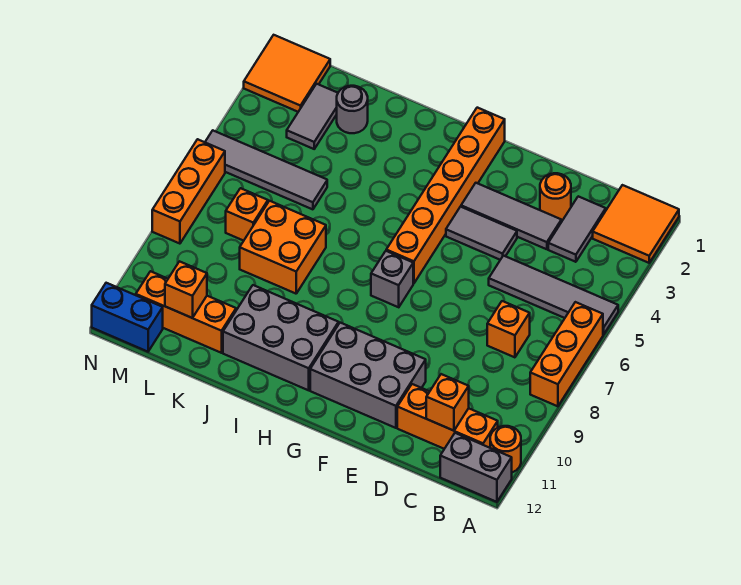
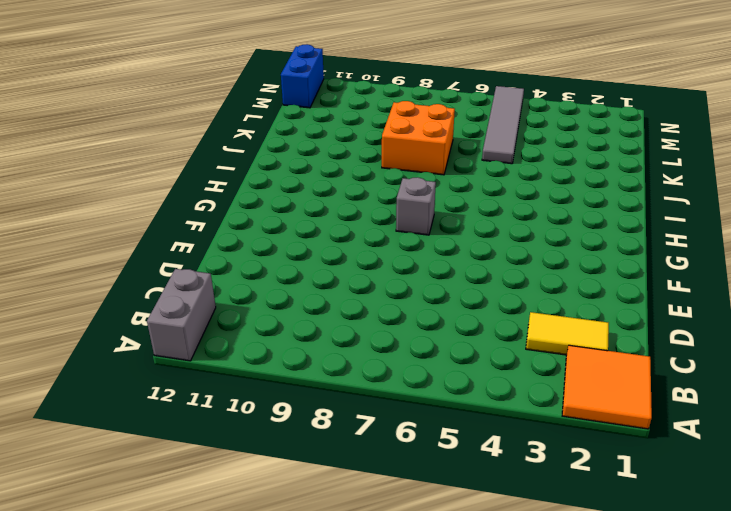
yellow tile C2:C3 level 1 -> grey tile C2:C3 level 1
none -> grey tile A5:D5 level 1
none -> orange brick A6:A8 level 1
none -> orange round brick A11 level 1

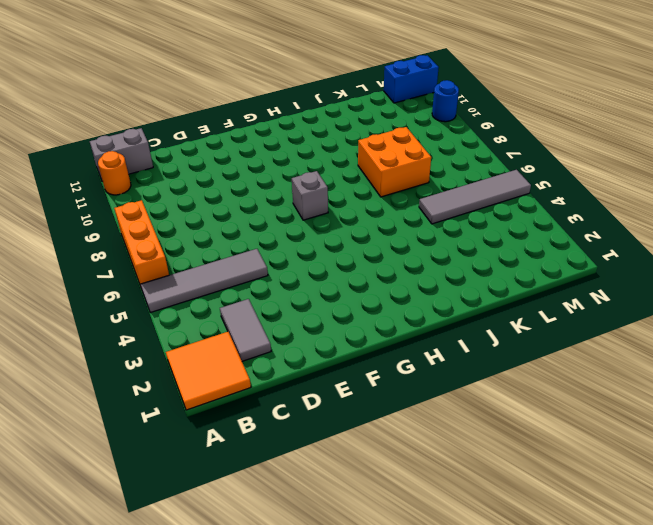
blue round brick N10 level 1 -> none
none -> orange brick B11:D11 level 1
none -> orange brick C7 level 1
none -> orange round brick D2 level 1

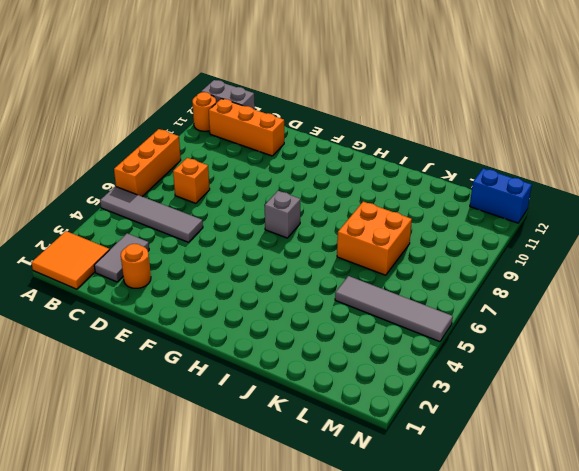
none -> grey tile D3:F3 level 1
none -> grey tile E4:F4 level 1
none -> grey brick E10:G11 level 1

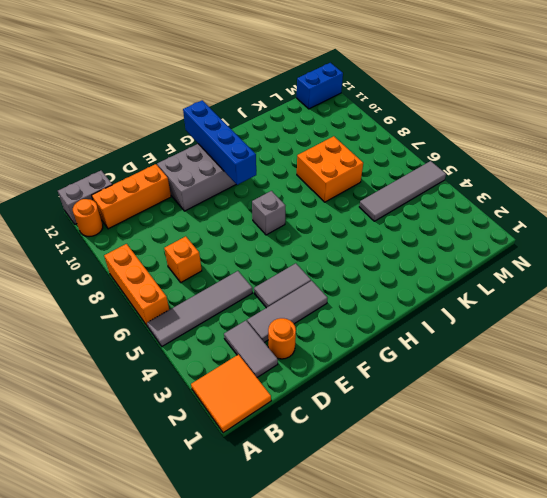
blue brick G9:G12 level 2 -> none
none -> orange brick G1:G6 level 1
none -> grey brick H10:J11 level 1
none -> grey round brick K2 level 1

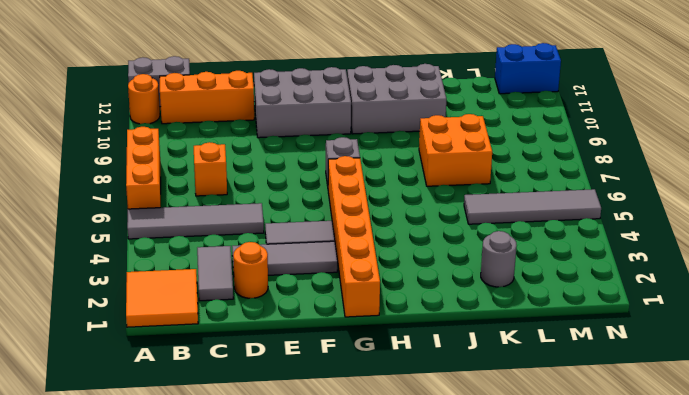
none -> orange brick K11:M11 level 1
none -> grey tile L2:L3 level 1
none -> orange brick L7 level 1

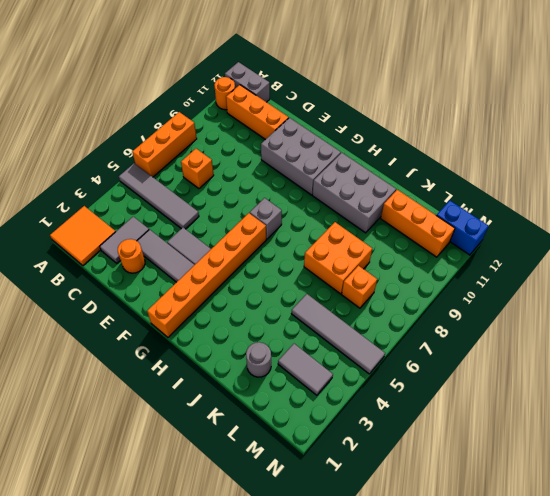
grey tile L3:M3 level 1 -> grey tile L2:L3 level 1
none -> orange tile M1:N2 level 1
none -> orange brick N6:N8 level 1
none -> orange brick C11 level 2

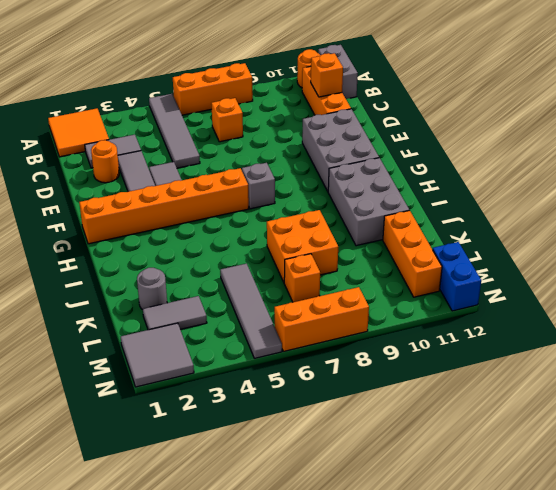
grey tile M1:N2 level 1 -> orange tile M1:N2 level 1
none -> orange brick L11 level 2

